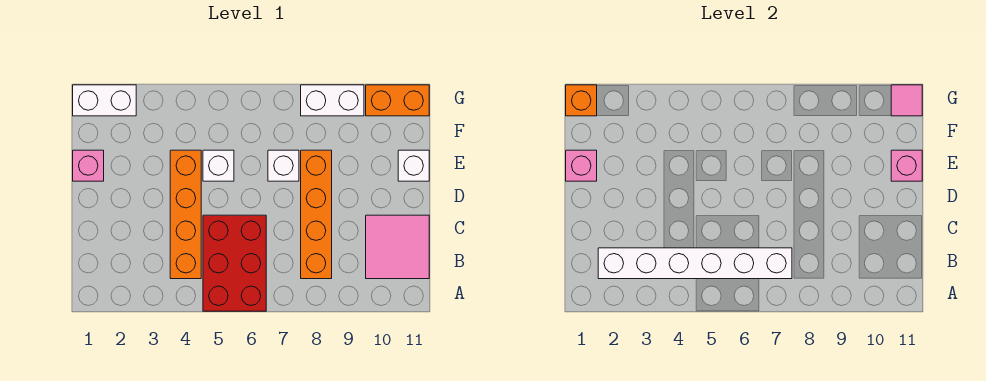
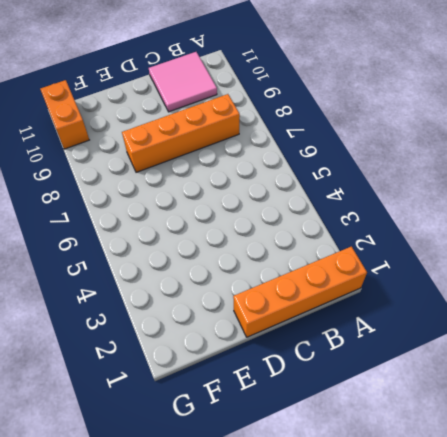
orange brick A1:D1 level 1 -> orange brick B4:E4 level 1
none -> red brick A5:C6 level 1
none -> pink brick E1 level 1
none -> white brick E5 level 1

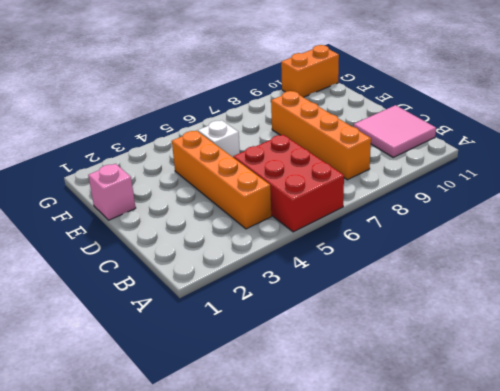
none -> white brick E7 level 1
none -> white brick E11 level 1
none -> white brick G1:G2 level 1

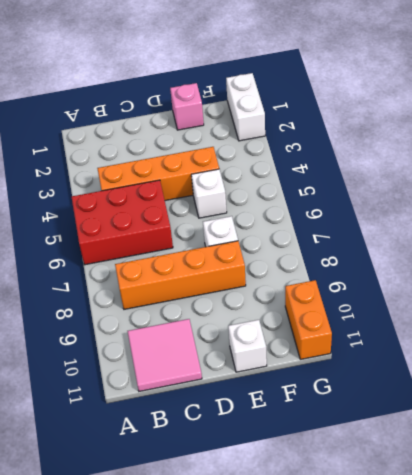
none -> white brick G8:G9 level 1
none -> white brick B2:B7 level 2
none -> pink brick E1 level 2

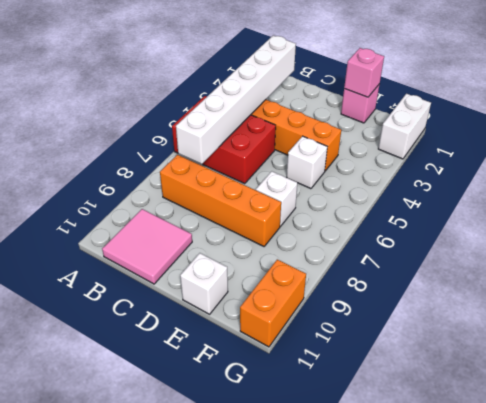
none -> white brick G8:G9 level 1
none -> pink brick E11 level 2
none -> orange brick G1 level 2

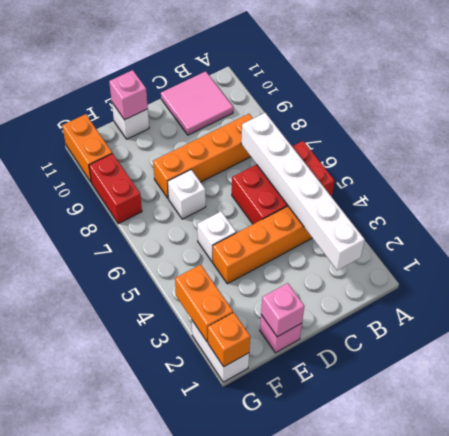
orange brick G2:G3 level 2 -> none
red brick G8:G9 level 1 -> white brick G8:G9 level 1
none -> pink tile G11 level 2

